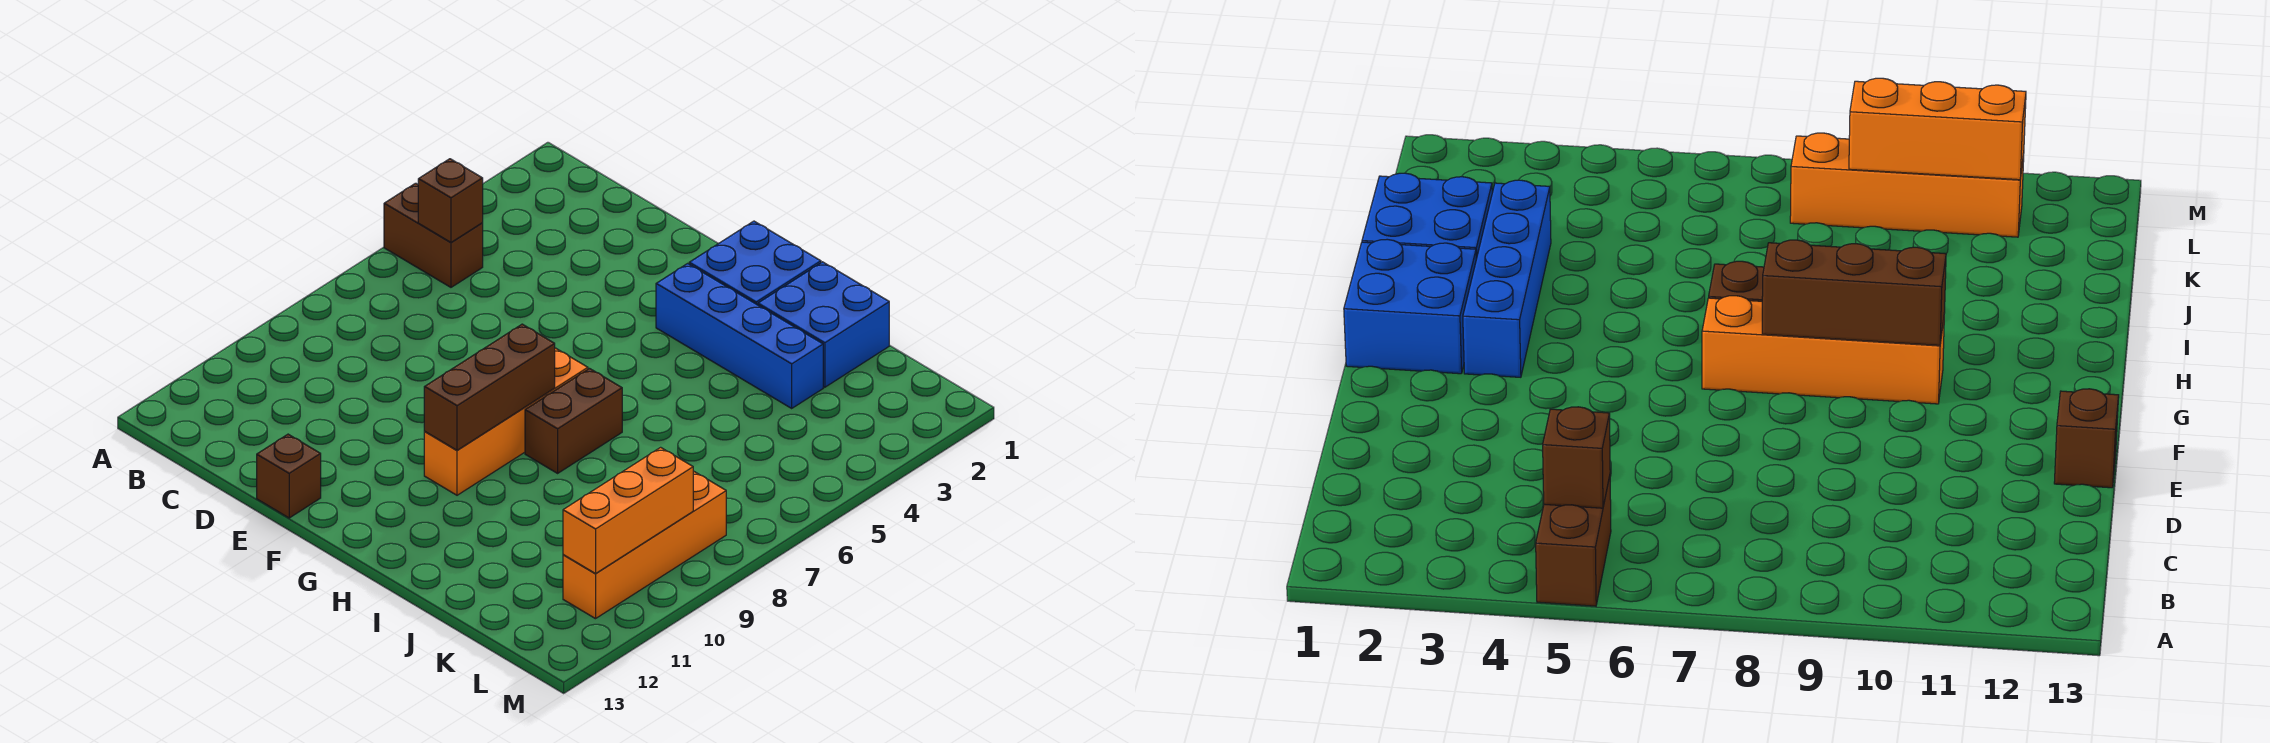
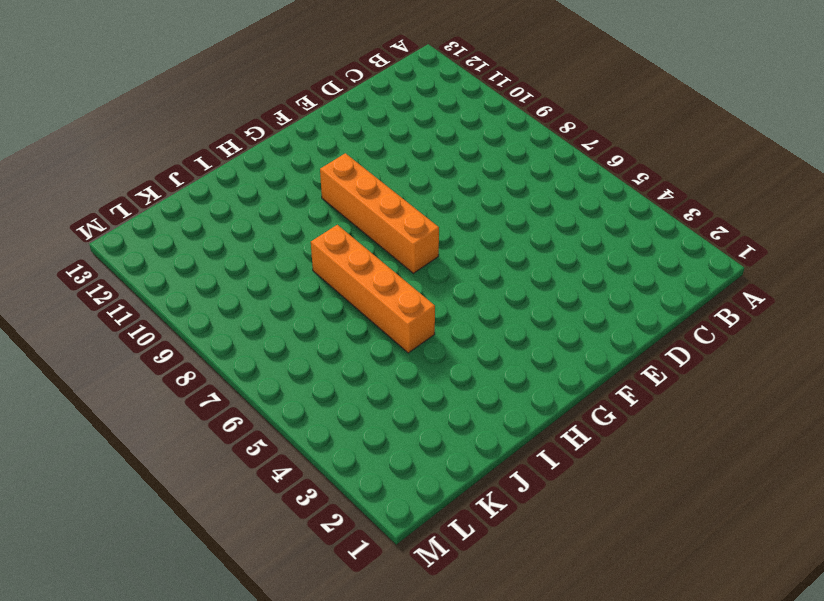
orange brick I5:I8 level 1 -> orange brick L8:L11 level 1
none -> brown brick A5:B5 level 1
none -> brown brick E13 level 1

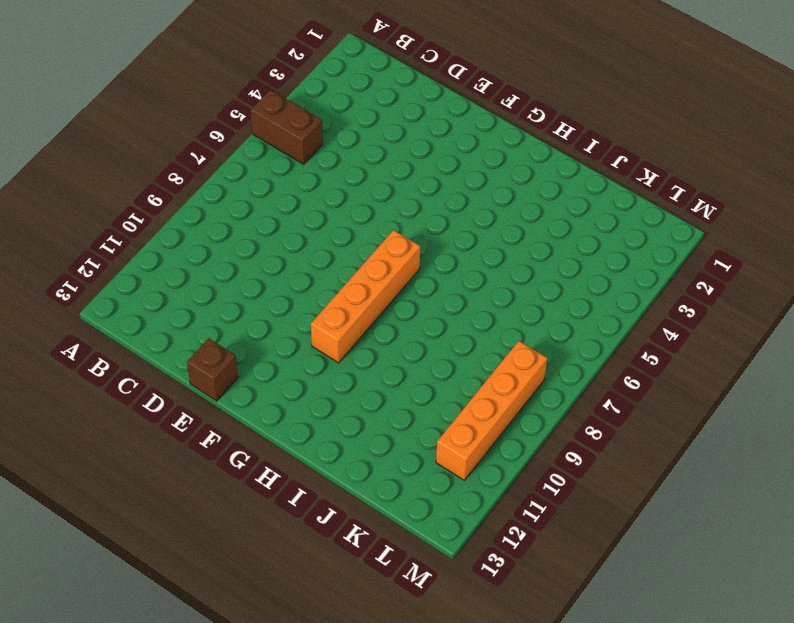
none -> blue brick G1:H2 level 1
none -> blue brick G3:J3 level 1

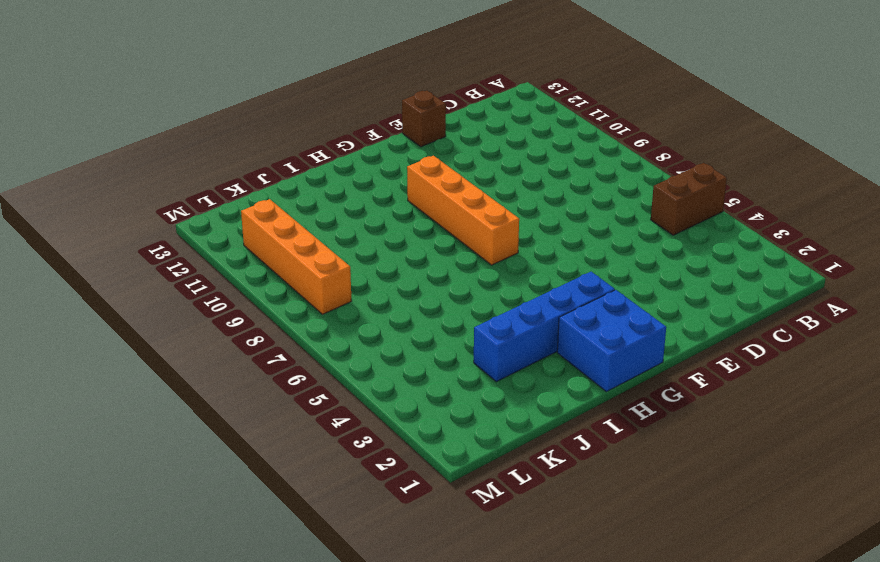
none -> brown brick H7:H8 level 1
none -> blue brick I1:J2 level 1

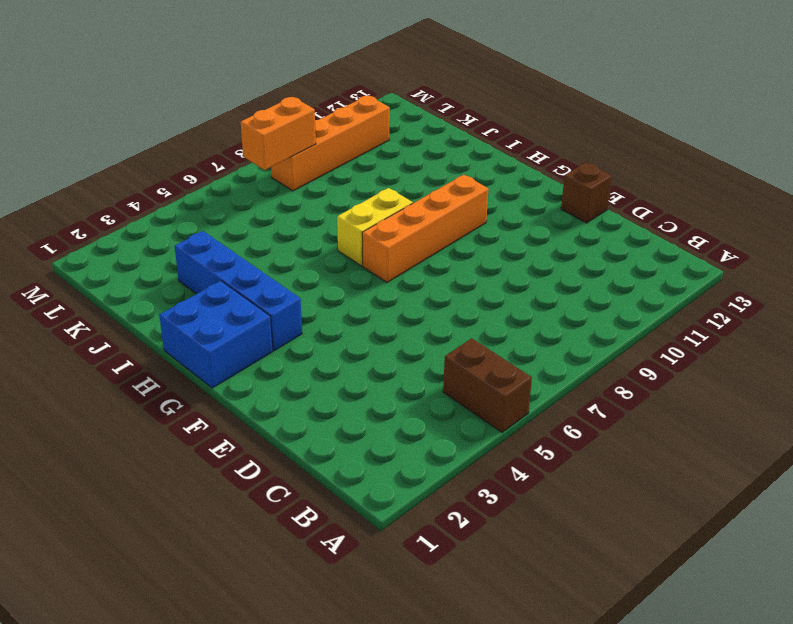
yellow brick H7:H8 level 1 -> brown brick H7:H8 level 1
orange brick L7:L8 level 2 -> none
none -> blue brick I1:J2 level 1
none -> brown brick B5 level 2

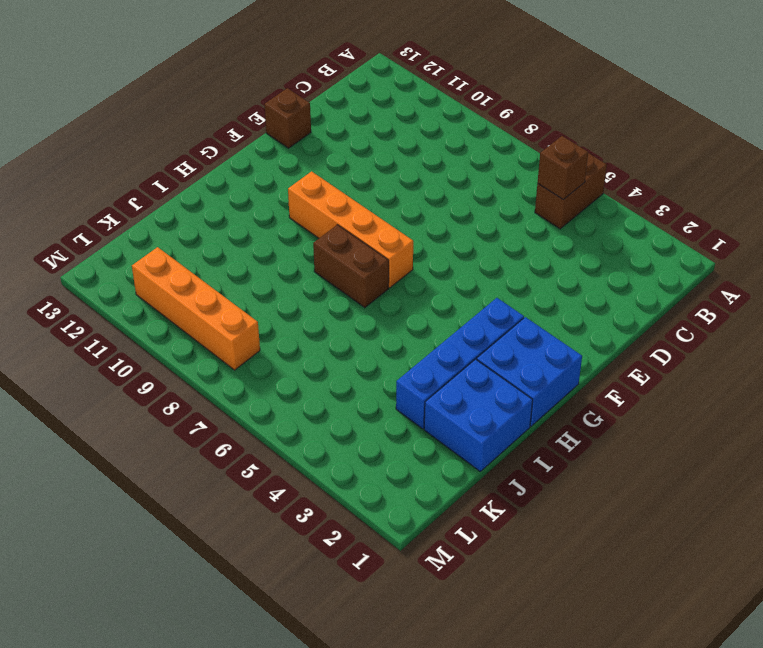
none -> brown brick G8:G10 level 2
none -> orange brick L9:L11 level 2

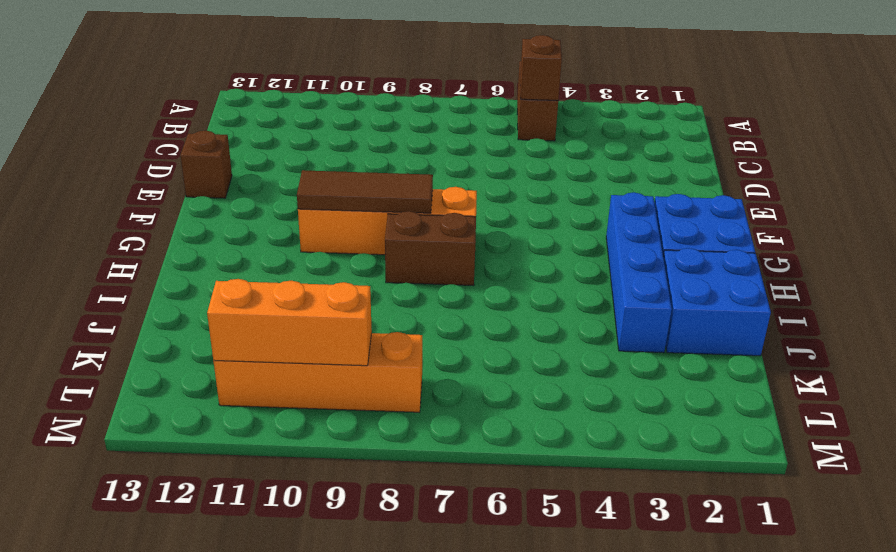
brown tile G8:G10 level 2 -> brown brick G8:G10 level 2

